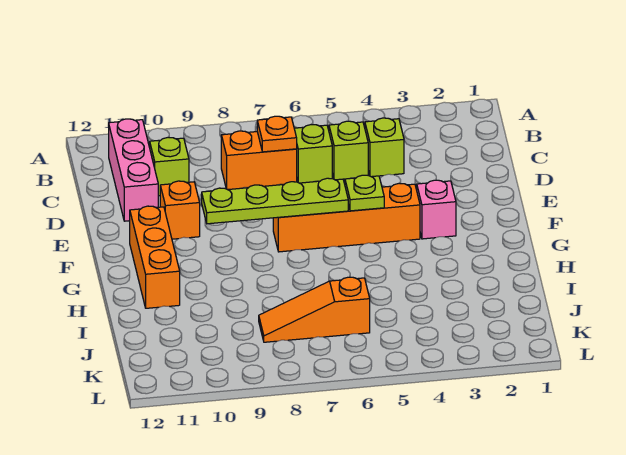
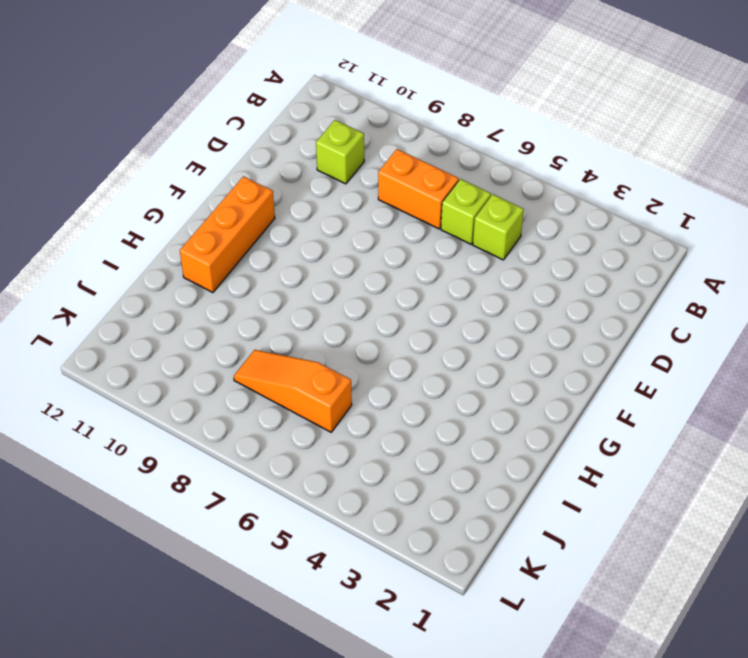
none -> pink brick B11:D11 level 1
none -> lime brick C4 level 1
none -> orange brick E10 level 1

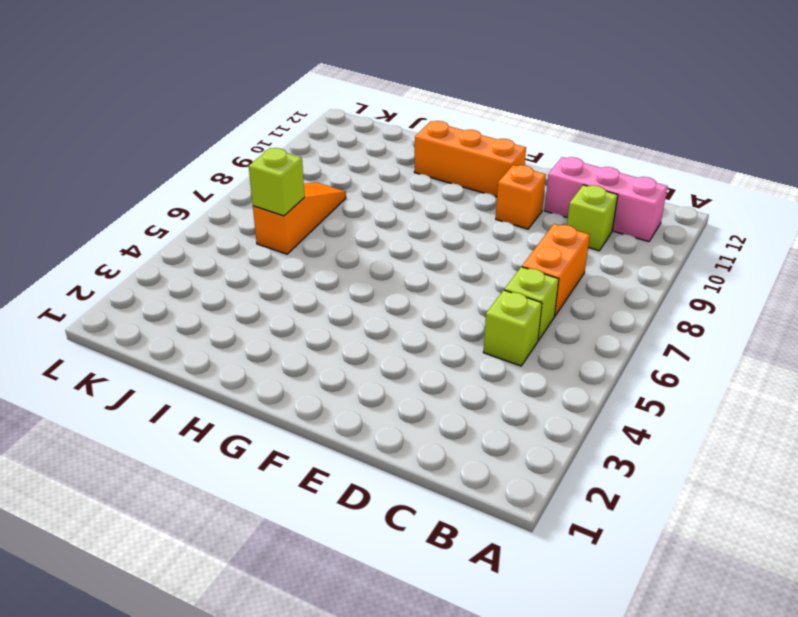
lime brick J6 level 2 -> lime brick C4 level 1
none -> pink brick F3 level 1
none -> orange brick F4:F7 level 1
none -> orange plate C7 level 2

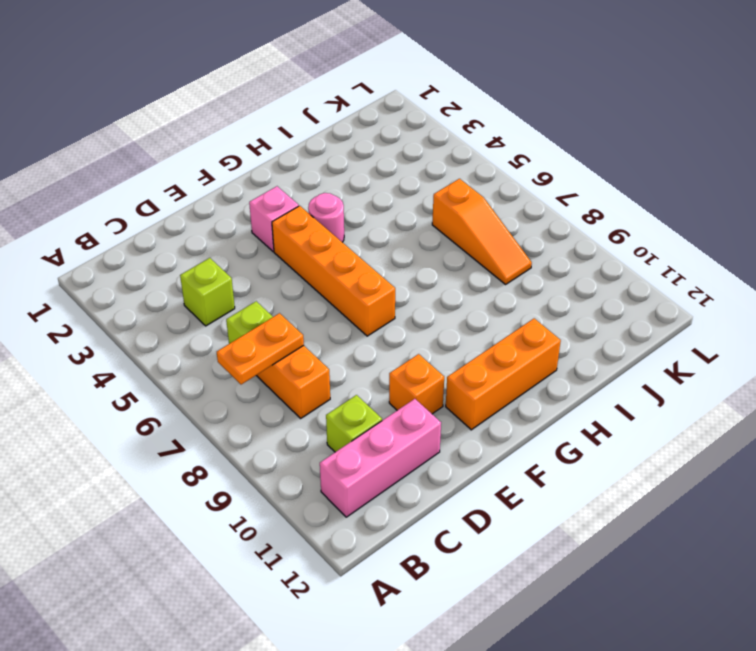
orange plate B7:C7 level 2 -> orange plate C7 level 2
pink round brick G4 level 1 -> none
none -> lime brick C5 level 1
none -> lime plate F5 level 2
none -> lime plate F6:F9 level 2

